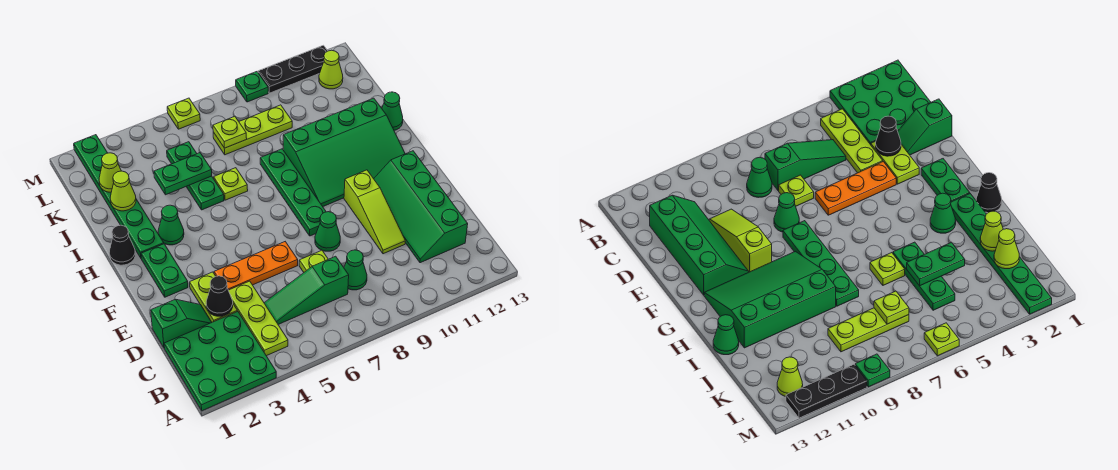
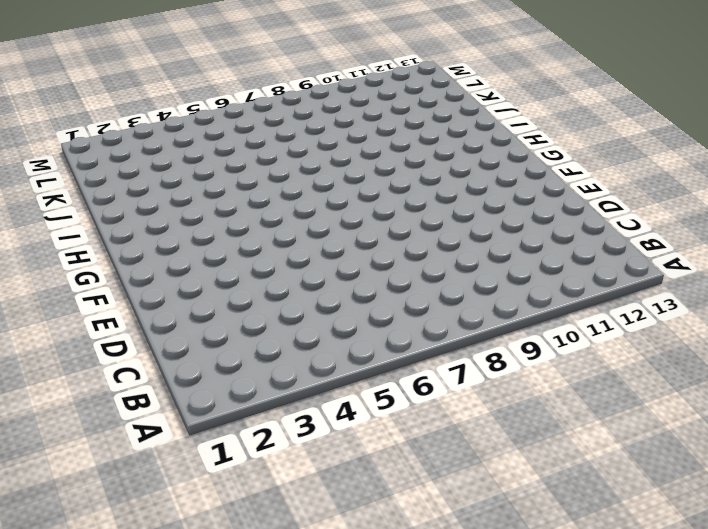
none -> green plate A1:C3 level 1
none -> lime plate B4:D4 level 1
none -> green slope C5:C7 level 1 top 7
none -> green cone C8 level 1

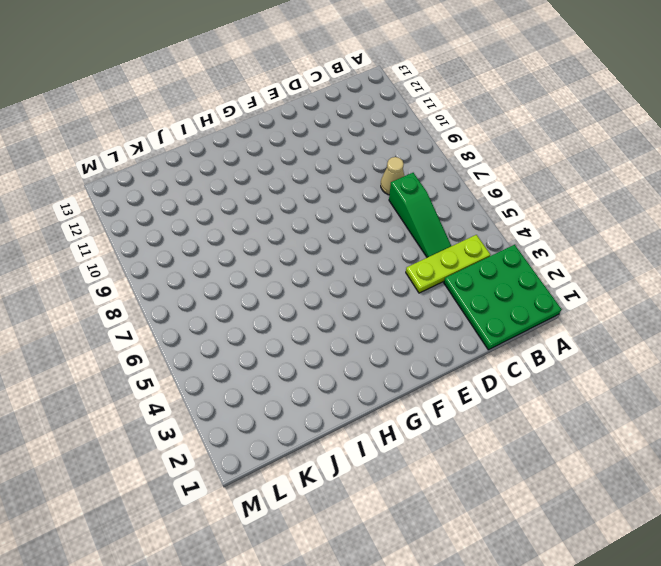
tan cone C8 level 1 -> green cone C8 level 1
none -> green slope C11:F12 level 1 top 12
none -> green slope D1:D2 level 1 top 1
none -> lime plate D3:E3 level 1
none -> lime plate D7 level 1

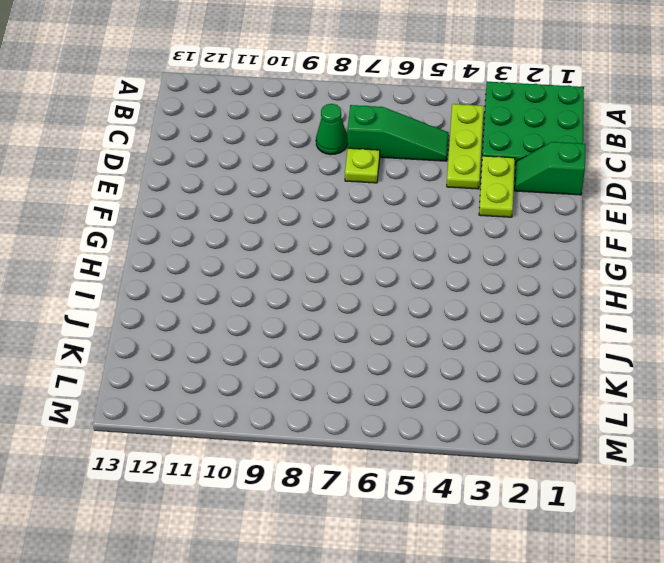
none -> green slope C11:F12 level 1 top 12
none -> lime slope D10:F10 level 1 top F
none -> orange plate E4:E6 level 1
none -> green cone E8 level 1

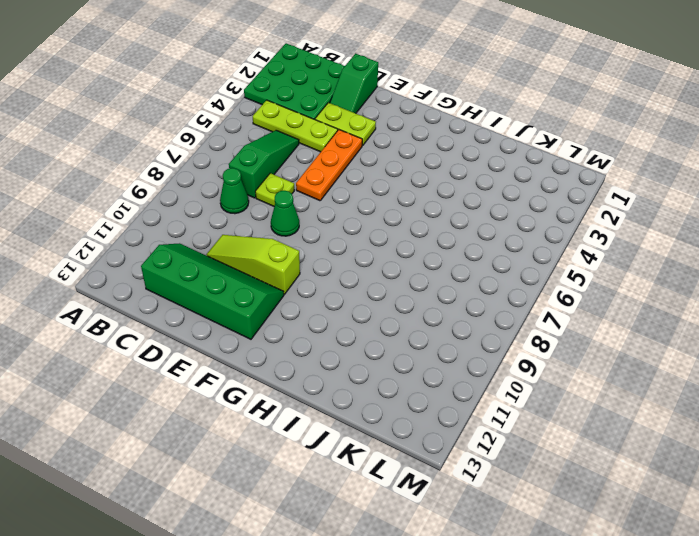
none -> green plate F2:G2 level 1
none -> green plate F8:I8 level 1
none -> green slope G9:I12 level 1 top I
none -> black cone H1 level 1

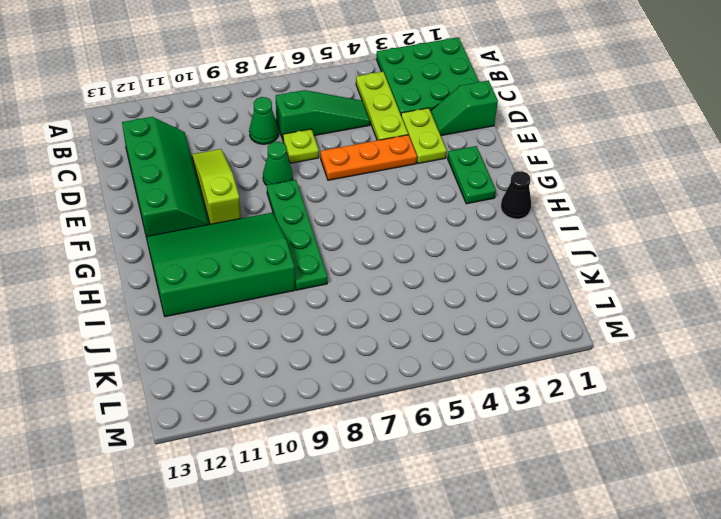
none -> green plate H2:M2 level 1
none -> green cone H3 level 1
none -> green plate I5:K5 level 1
none -> lime plate I6 level 1

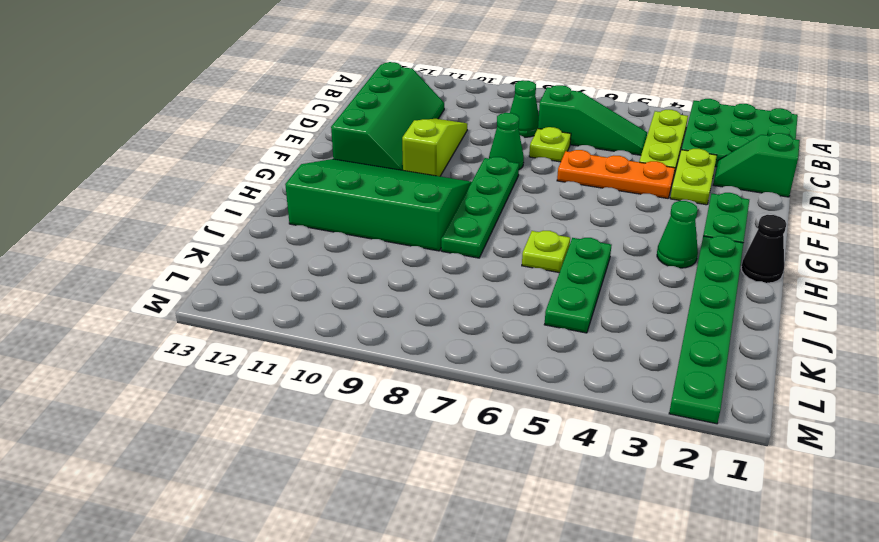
none -> green cone I13 level 1
none -> lime plate K7:K9 level 1
none -> lime cone L12 level 1
none -> lime plate M6 level 1

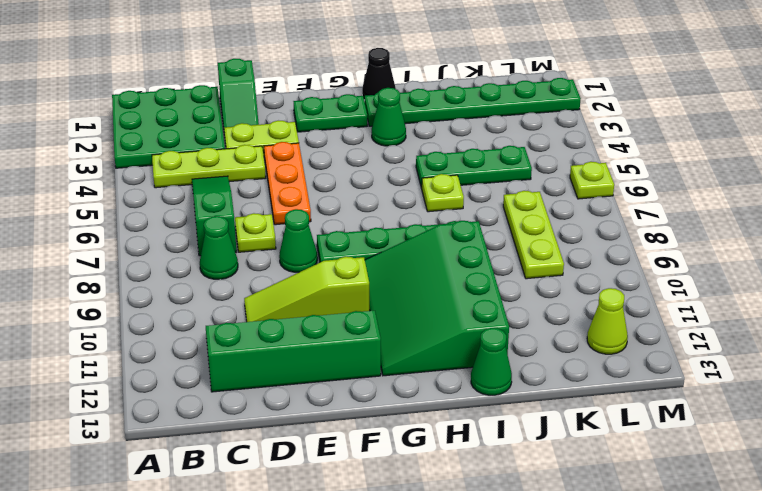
none -> green plate M9 level 1
none -> black plate M10:M12 level 1
none -> black cone D3 level 2
none -> lime cone J2 level 2

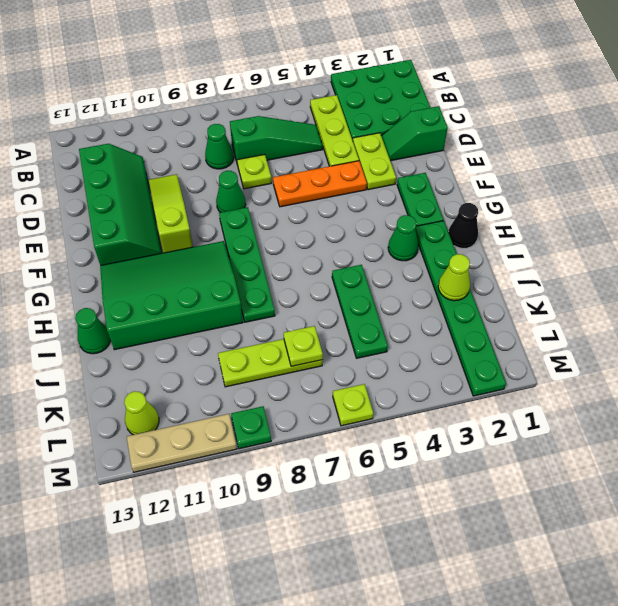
tan plate M10:M12 level 1 -> black plate M10:M12 level 1
none -> lime plate I6 level 1
none -> black cone D3 level 2
none -> green plate J4:J5 level 2
none -> lime cone K2 level 2

